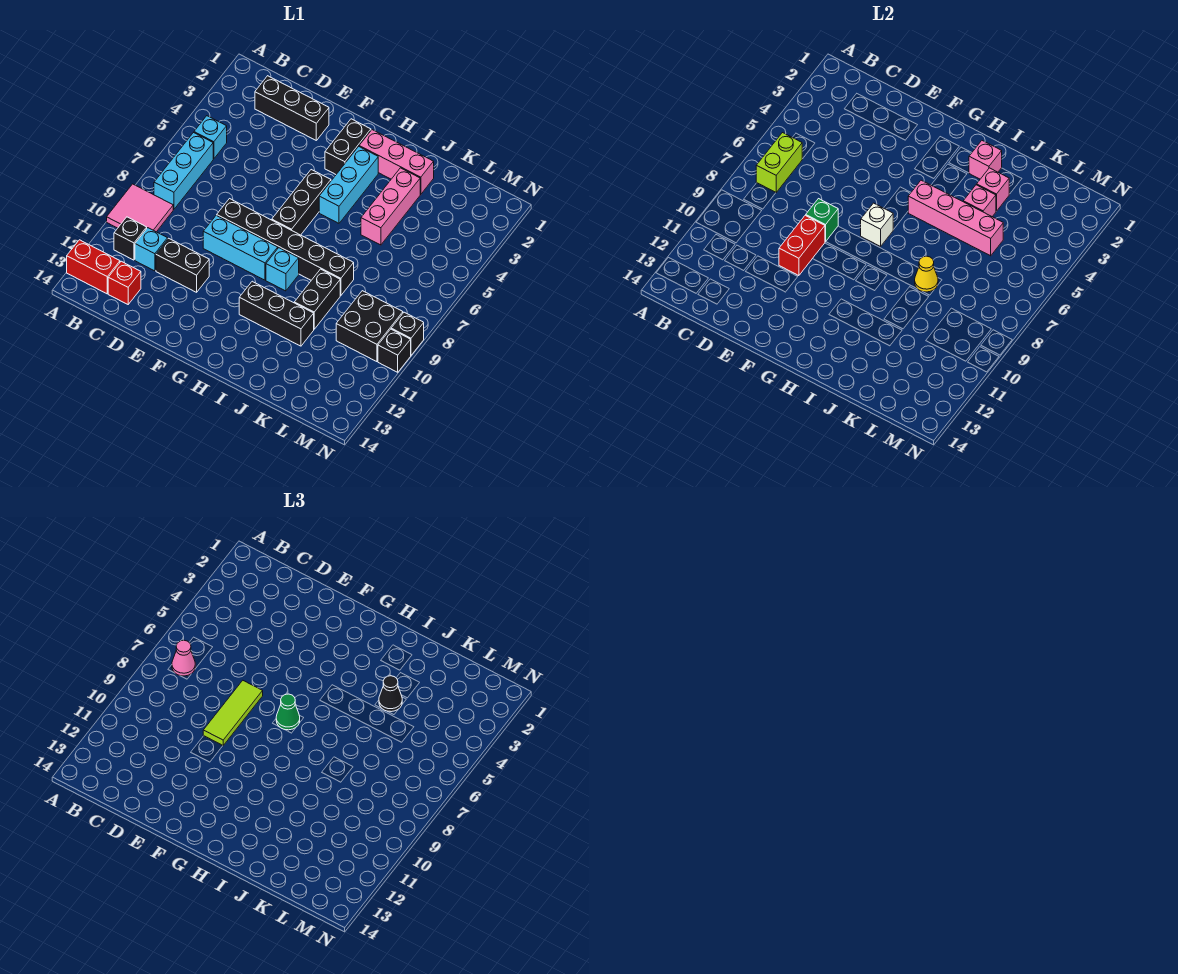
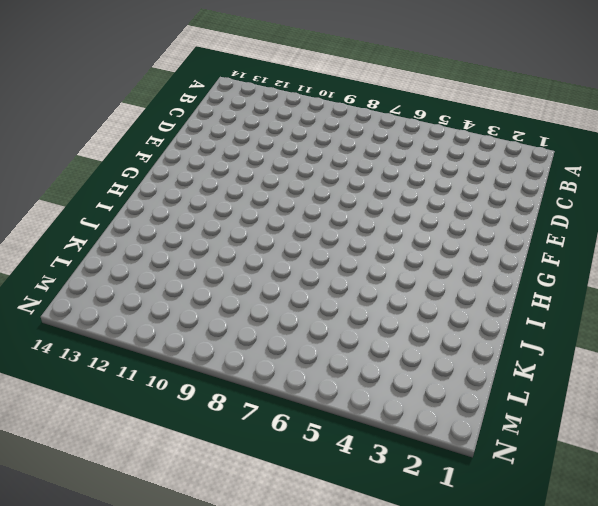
none -> pink tile A9:B10 level 1
none -> red brick A13:B13 level 1
none -> cyan brick B5 level 1
none -> cyan brick B6:B8 level 1

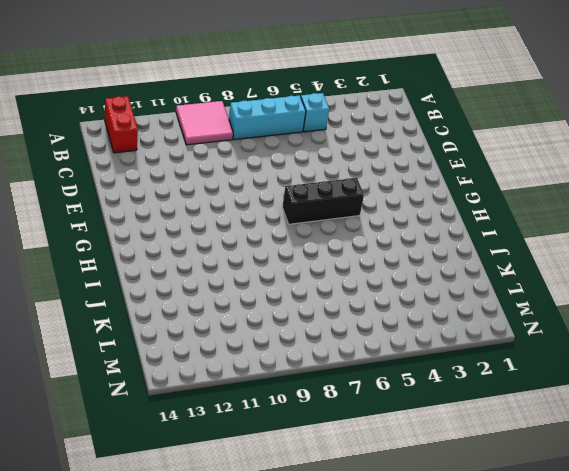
none -> black brick B11 level 1
none -> black brick C2:E2 level 1
none -> cyan brick C11 level 1
none -> red brick C13 level 1

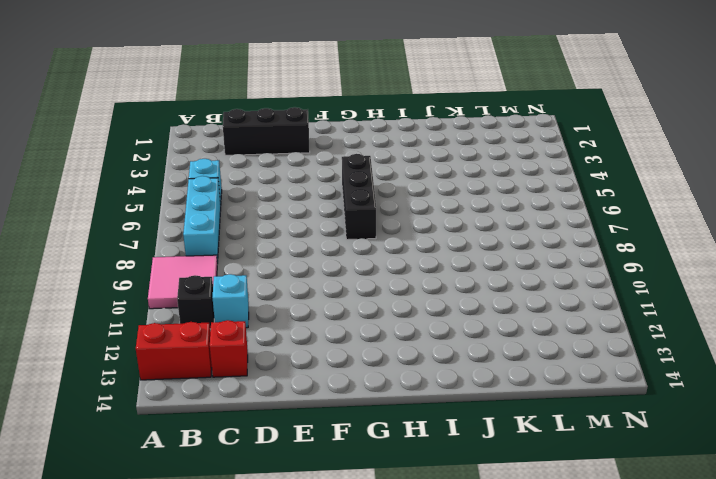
none -> black brick D11:E11 level 1
none -> black brick E8:J8 level 1
none -> cyan brick E9:G9 level 1
none -> black brick G2:G3 level 1

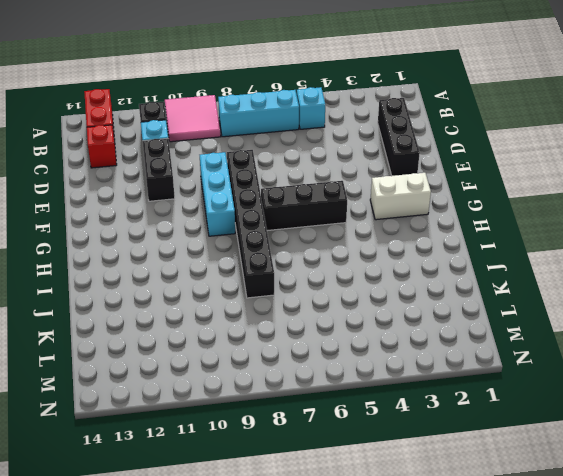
white brick G2:G3 level 1 -> black brick G2:G3 level 1
none -> pink brick H2:J2 level 1
none -> cyan brick H3:H5 level 1
none -> cyan brick H9 level 1
none -> black brick H11:J11 level 1

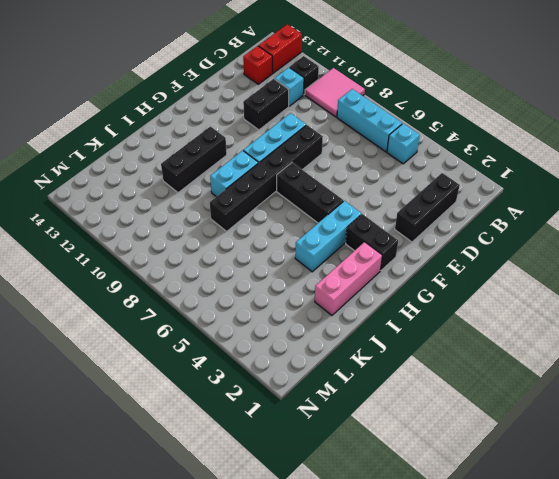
cyan brick G4:I4 level 1 -> cyan brick H3:H5 level 1
cyan brick H9:I9 level 1 -> cyan brick H9 level 1
none -> pink brick J3:J5 level 1
none -> black brick J9:J10 level 1
none -> black brick L9:M10 level 1
none -> black brick N9 level 1

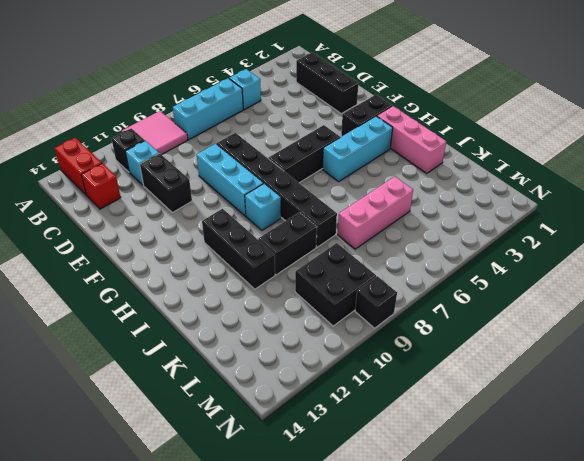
pink brick K5:K7 level 1 -> pink brick J3:J5 level 1
none -> black brick N10 level 1
none -> lime brick B6:B7 level 2
none -> green brick E8 level 2
none -> red brick E9:E10 level 2

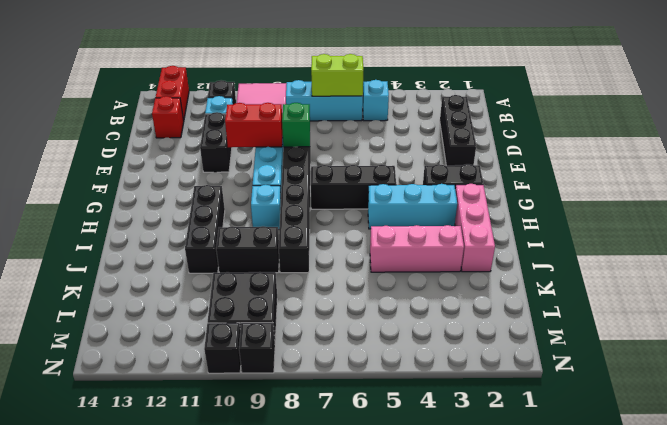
none -> white brick G7 level 2
none -> pink brick H5:K5 level 2
none -> pink brick I2 level 2
none -> pink brick J3 level 2

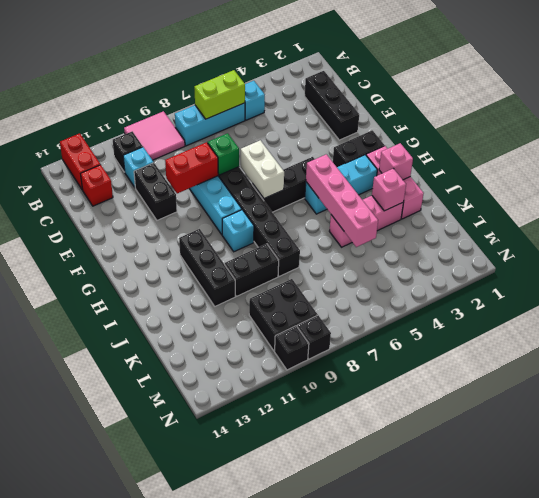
white brick F7:G7 level 2 -> white brick G7 level 2
none -> pink brick J4 level 2
none -> yellow cone J8 level 2
none -> pink cone B7 level 3
none -> lime tile E7:E9 level 3

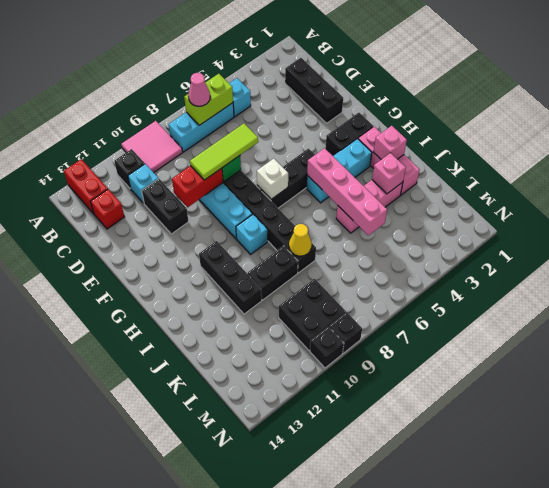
none -> pink brick J4 level 2
none -> green cone G7 level 3
none -> black cone J4 level 3

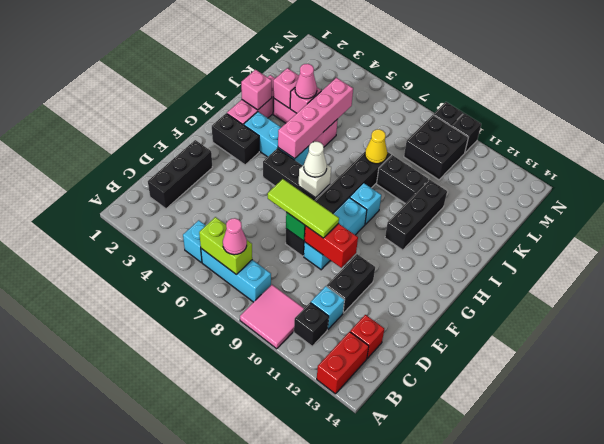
white cone G7 level 3 -> green cone G7 level 3
pink cone J4 level 3 -> black cone J4 level 3

